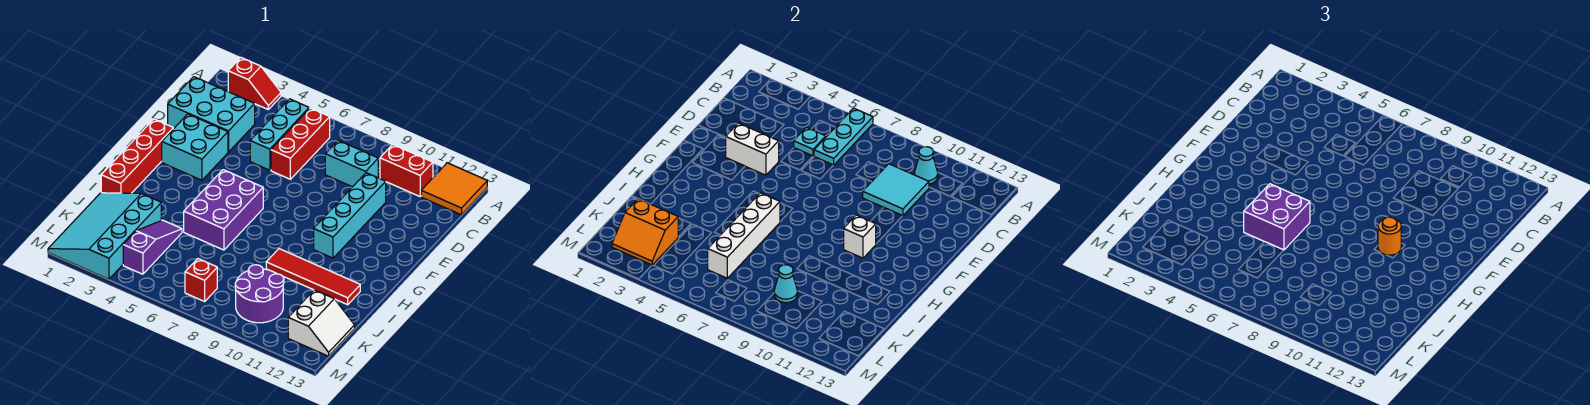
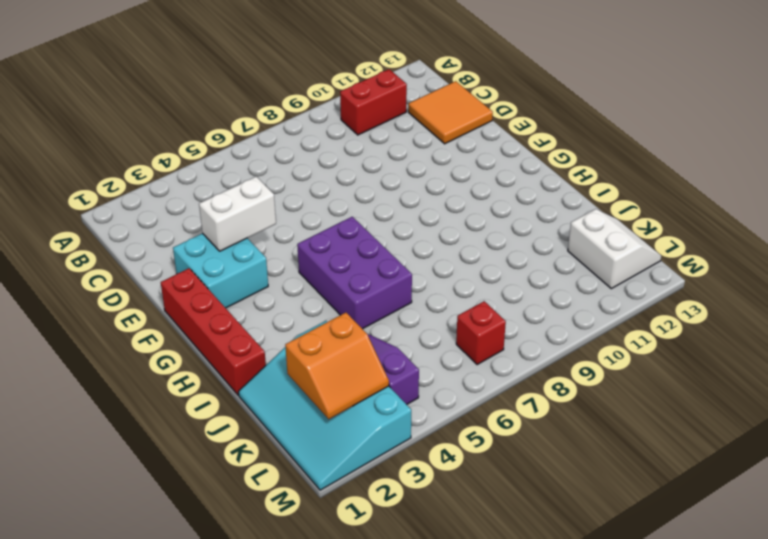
orange tile C12:D13 level 1 -> orange tile A12:B13 level 1
none -> red slope A2:A3 level 1 top 2
none -> cyan brick B5:D5 level 1
none -> red brick B6:D6 level 1

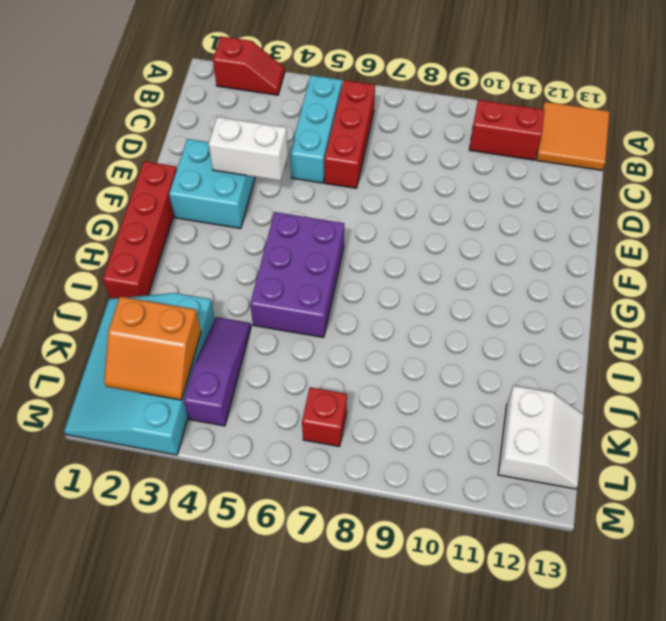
none -> cyan brick C1:D3 level 1
none -> cyan brick C8:C9 level 1
none -> cyan brick D10:G10 level 1

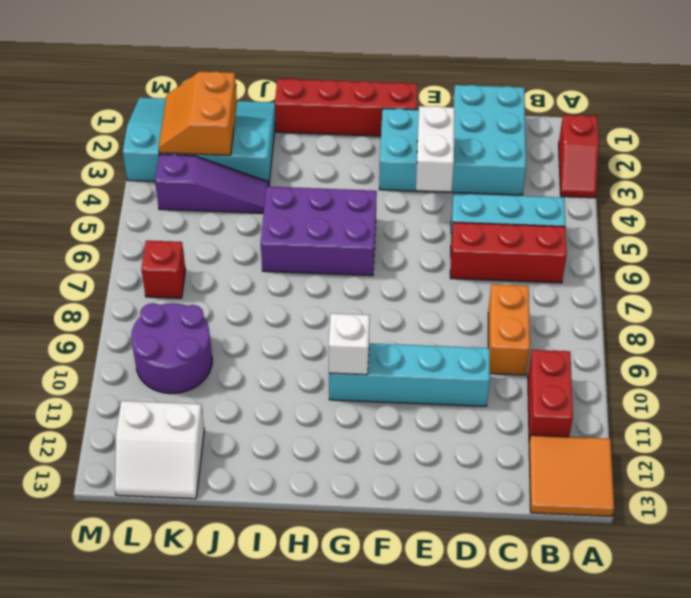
orange brick C8:C9 level 1 -> cyan brick C8:C9 level 1
none -> red tile I9:I12 level 1
none -> cyan plate A6:C6 level 2
none -> cyan cone B10 level 2

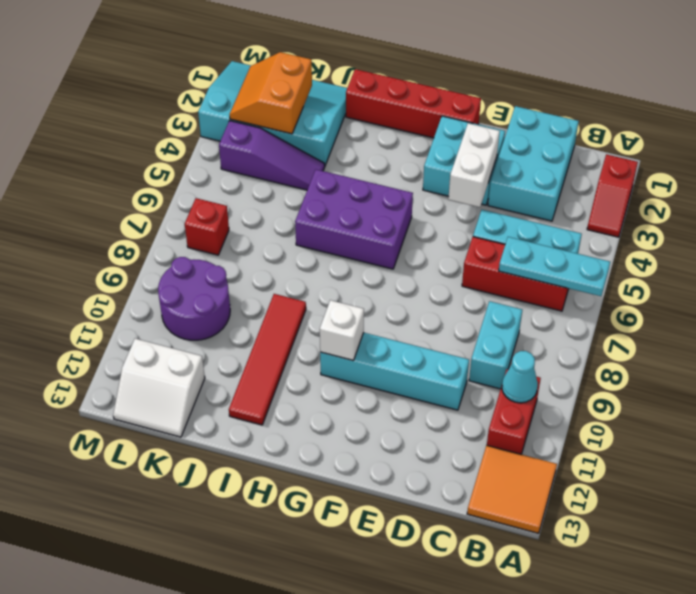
none -> cyan plate C5 level 2
none -> cyan tile C9:D10 level 2
none -> white brick H6:K6 level 2

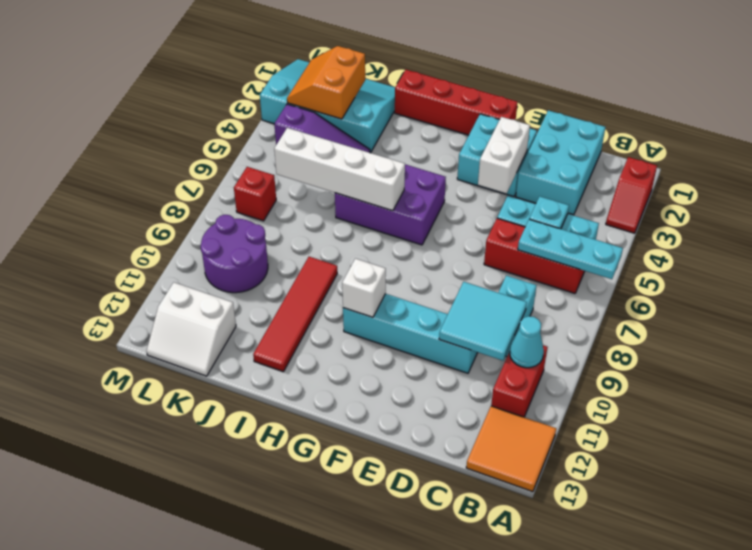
none -> cyan cone K9 level 2
none -> orange round brick G10 level 3
none -> purple brick H5:I6 level 3

